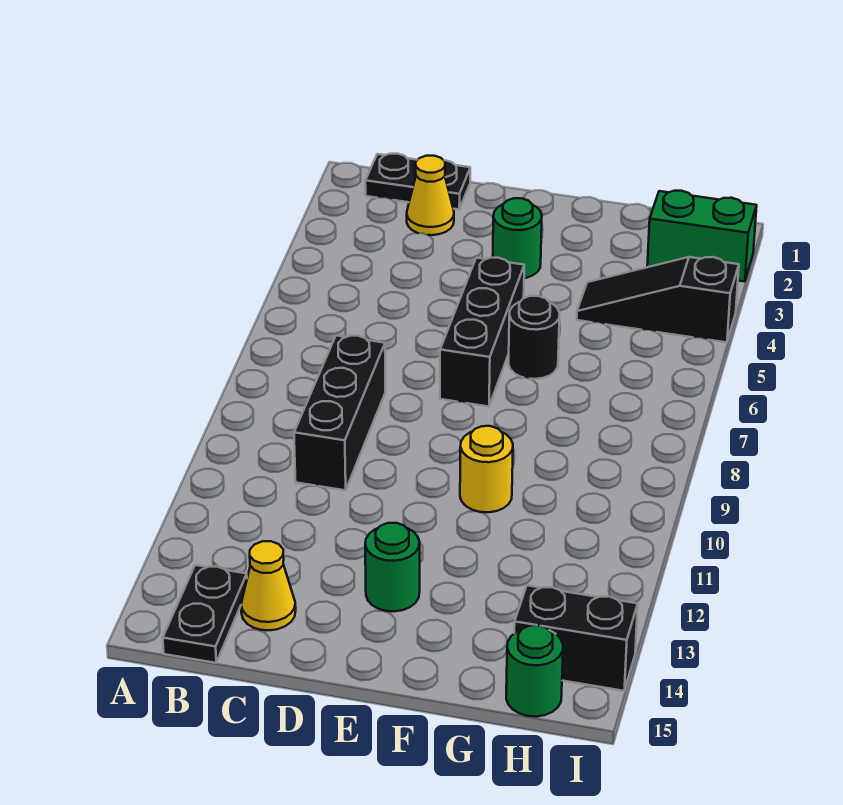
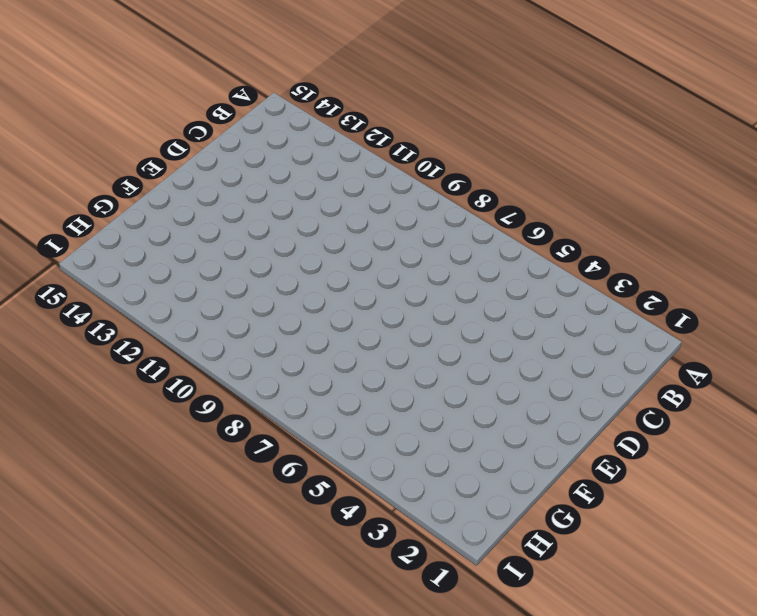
none -> black plate B1:C1 level 1
none -> black plate B14:B15 level 1
none -> yellow cone C2 level 1

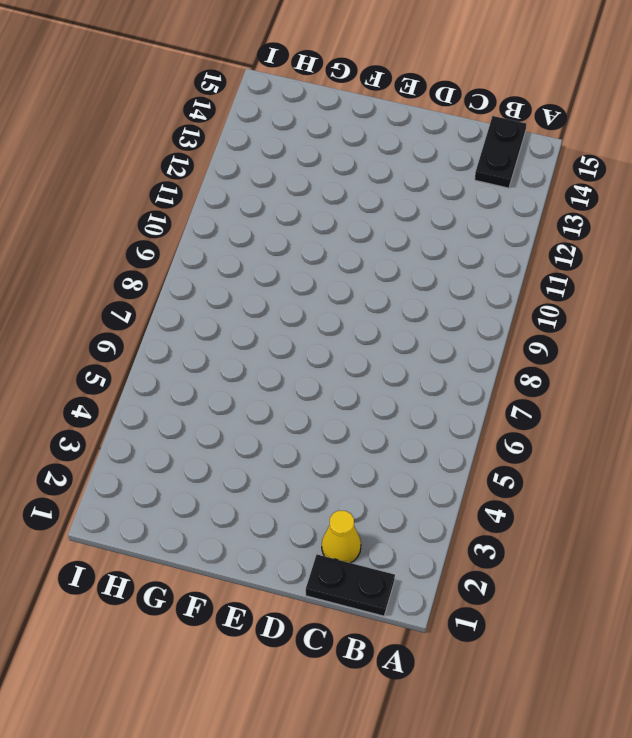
none -> black brick C8:C10 level 1
none -> yellow cone C14 level 1
none -> green round brick E3 level 1

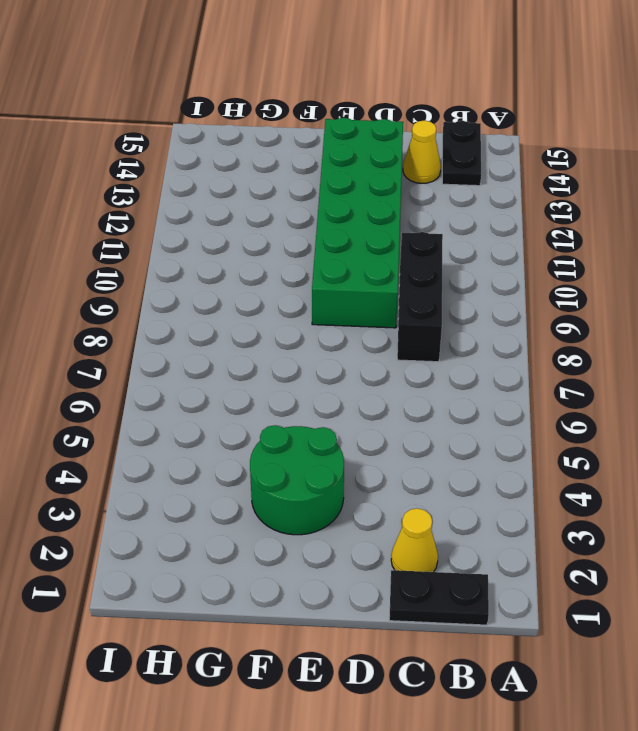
green brick D9:E14 level 1 -> green round brick E13 level 1
green round brick E3:F4 level 1 -> green round brick E3 level 1
none -> black brick E5:E7 level 1
none -> black round brick F6 level 1
none -> yellow round brick F10 level 1

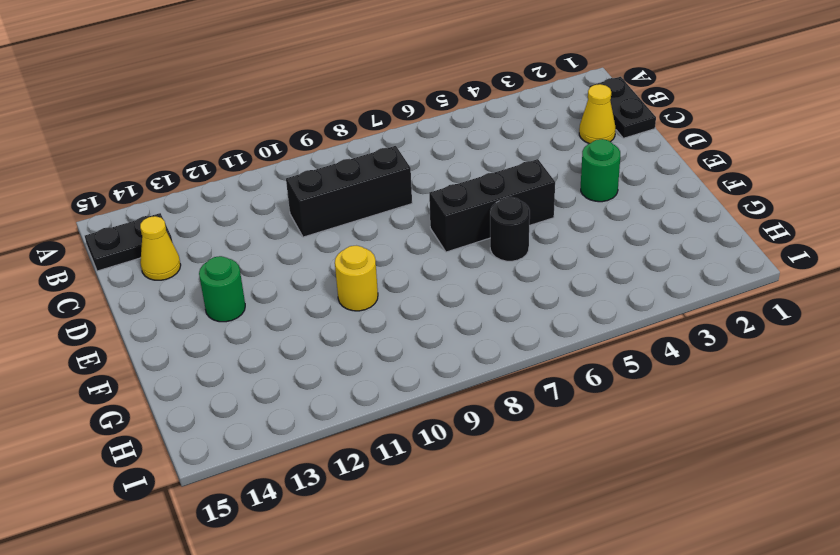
none -> black slope G4:I4 level 1 top I
none -> green brick H2:I2 level 1
none -> black brick H14:I14 level 1

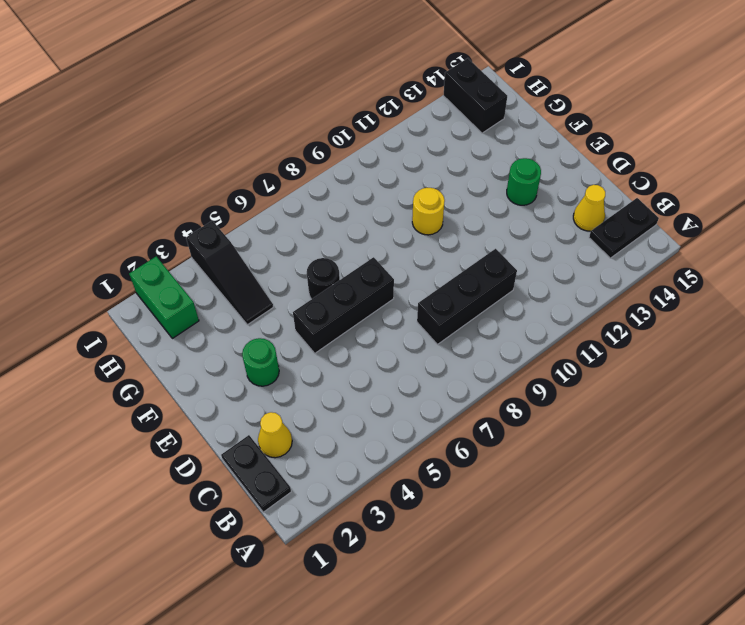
none -> green round brick H15 level 1

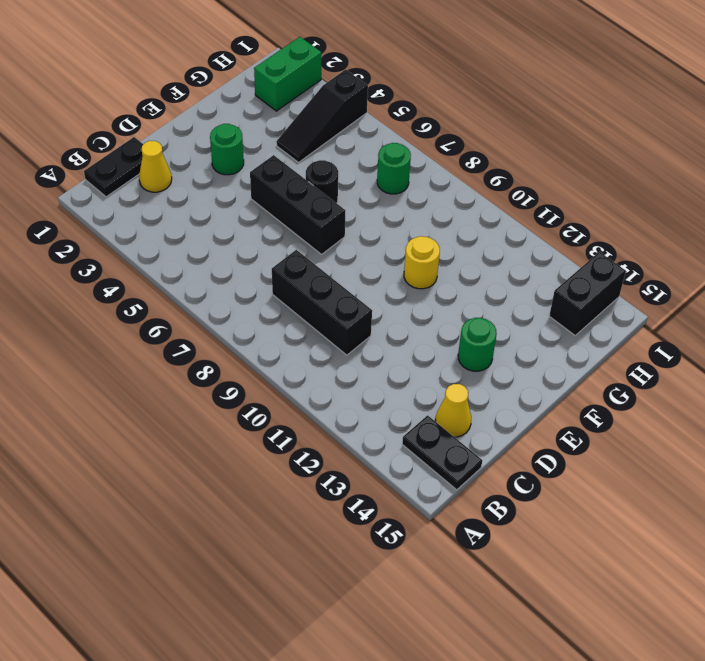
green round brick H7 level 1 -> green round brick H15 level 1

